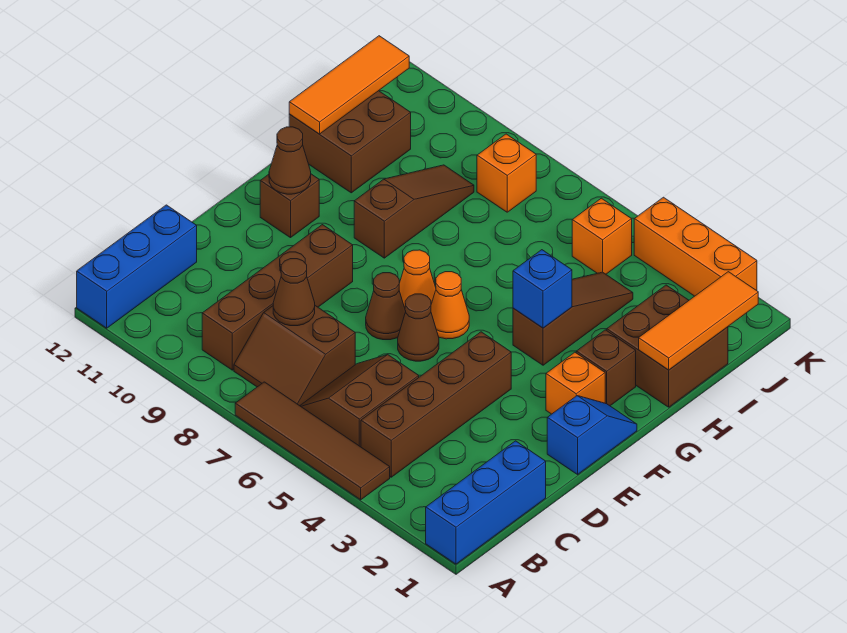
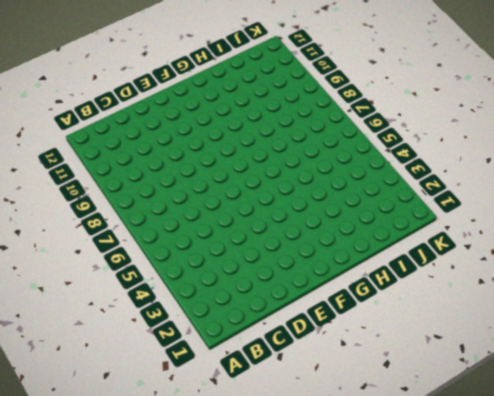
none -> blue brick A1:C1 level 1
none -> brown tile A4:A7 level 1
none -> blue brick A12:C12 level 1

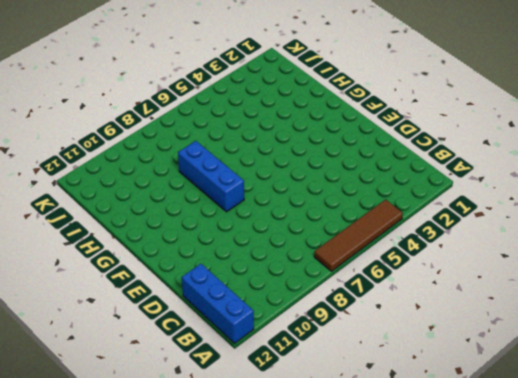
blue brick F8:H8 level 1 -> blue brick A1:C1 level 1
none -> brown brick B4:E4 level 1
none -> brown slope B5:C6 level 1 top 5
none -> brown slope B7:C8 level 1 top C

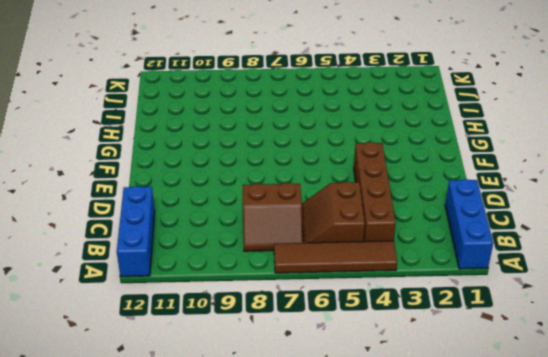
none -> brown brick B9:E9 level 1
none -> blue slope E1:F1 level 1 top E
none -> brown cone E6 level 1

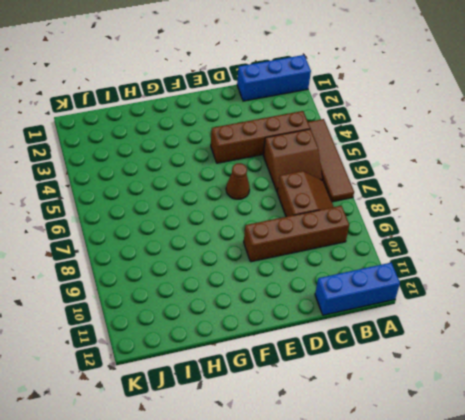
none -> blue slope E1:F1 level 1 top E
none -> brown cone E7 level 1
none -> orange brick F2 level 1

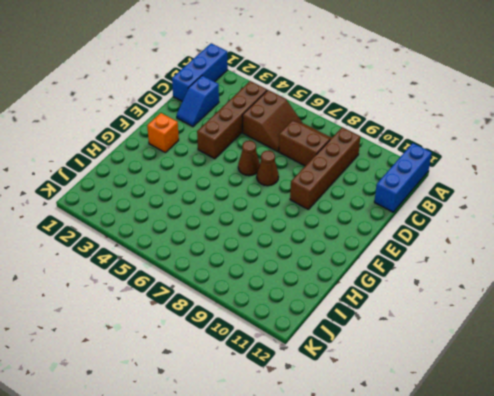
blue slope C2:D2 level 1 top C -> blue slope E1:F1 level 1 top E
none -> brown tile A4:A7 level 1
none -> orange cone F6 level 1
none -> orange cone F7 level 1

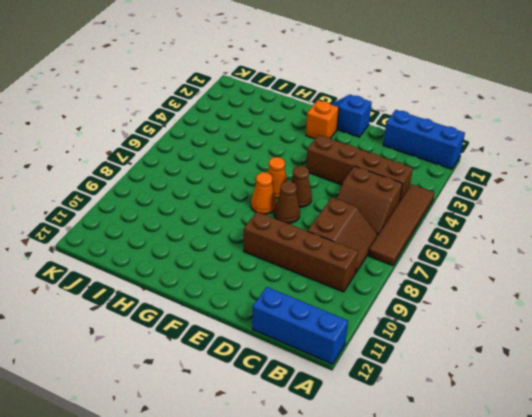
none -> brown brick F11 level 1
none -> brown brick G2 level 1
none -> brown slope G4:I4 level 1 top G

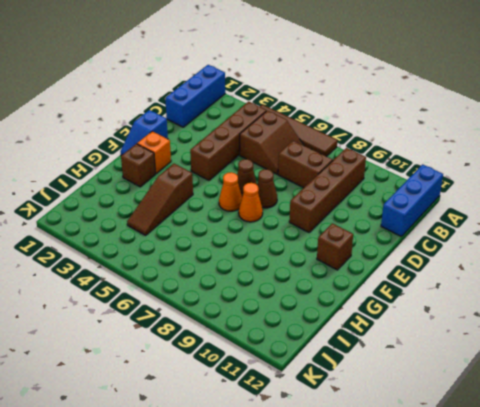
none -> brown slope G9:I9 level 1 top G
none -> brown brick H1:I2 level 1
none -> brown brick H11:I12 level 1

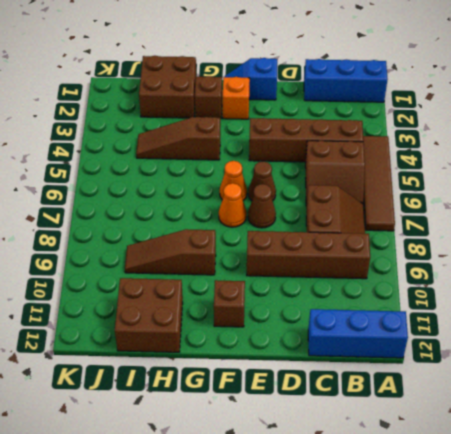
none -> orange brick J5 level 1
none -> orange brick J8 level 1
none -> orange brick K2:K4 level 1

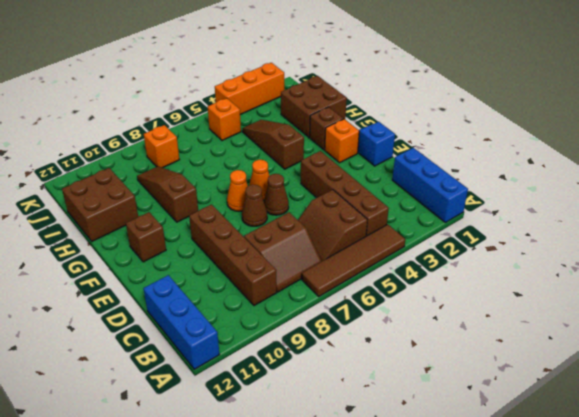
none -> brown cone C8 level 2
none -> brown cone F11 level 2
none -> blue brick G4 level 2

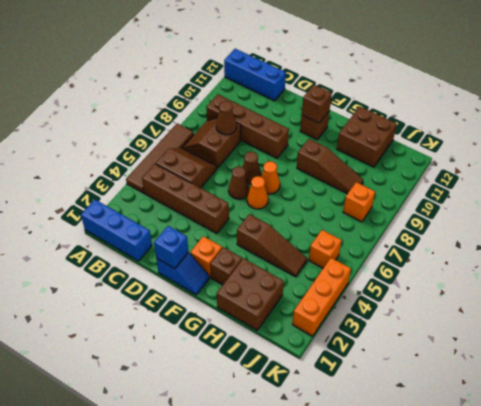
blue brick E1 level 2 -> blue brick G4 level 2
brown brick F11 level 2 -> brown cone F11 level 2
none -> orange tile H1:J1 level 2
none -> orange tile H12:J12 level 2

